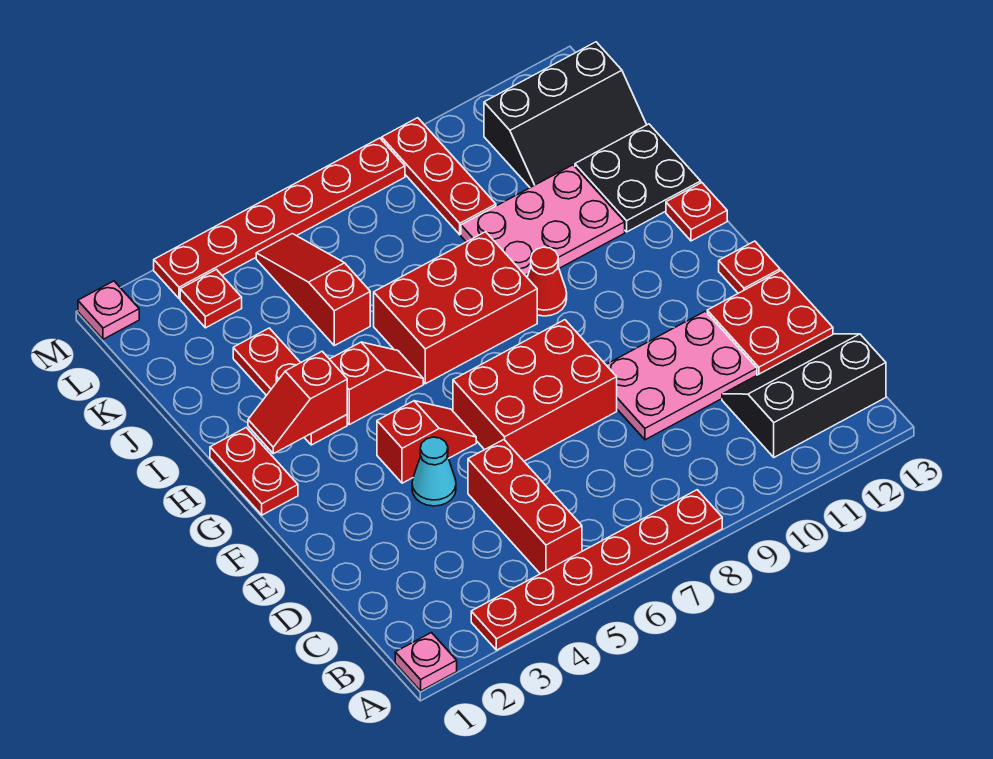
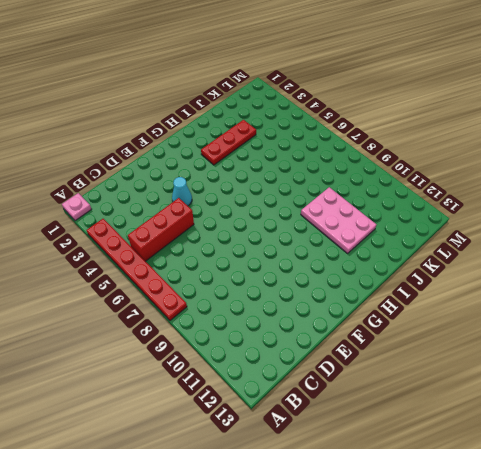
none -> black slope B11:C13 level 1 top B
none -> pink plate D9:E11 level 1
none -> red plate D12:E13 level 1

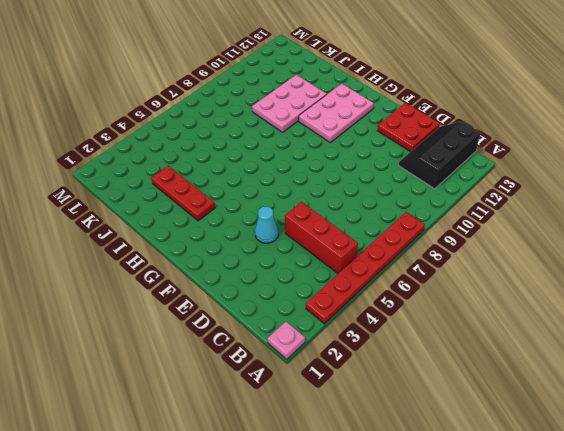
pink plate G10:H12 level 1 -> pink plate D9:E11 level 1
none -> red brick E6:F8 level 1
none -> red slope F4:F5 level 1 top 4
none -> red plate F13 level 1

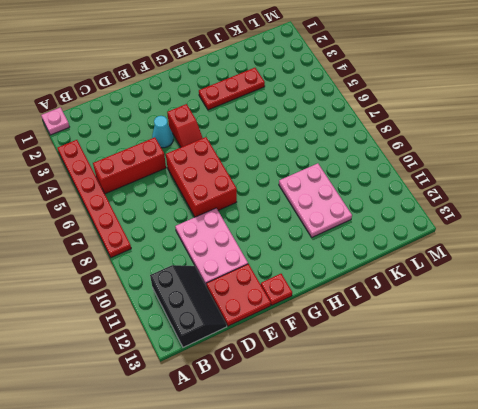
none -> red plate G1:H1 level 1
none -> red slope H4:H5 level 1 top 4
none -> red brick H6:I8 level 1

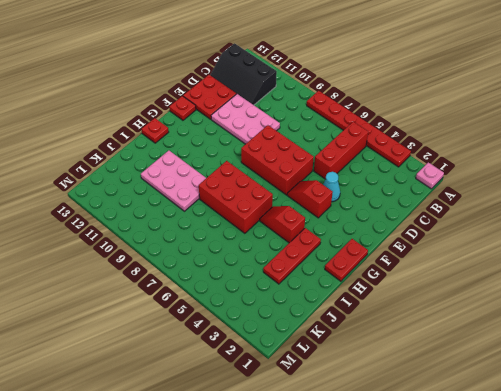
none -> red cone H9 level 1
none -> black plate I12:J13 level 1
none -> red slope J5:L5 level 1 top J

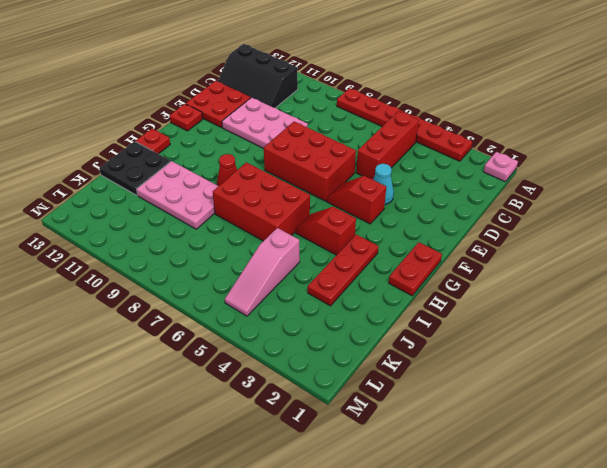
pink slope J5:L5 level 1 top J -> red slope J5:L5 level 1 top J
none -> red plate K9:M9 level 1
none -> black slope K11:L13 level 1 top L
none -> red plate L3 level 1

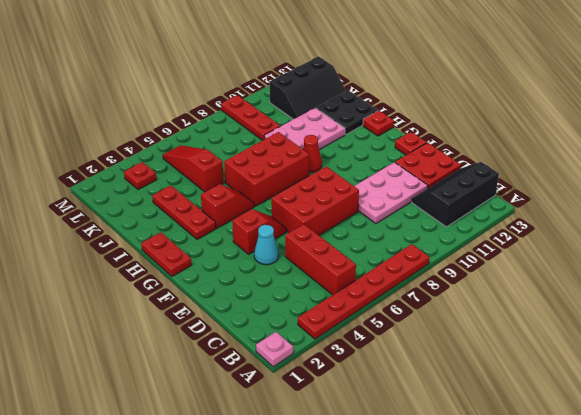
none -> pink plate M1 level 1
none -> red plate M3:M8 level 1
none -> red slope H2:H3 level 2 top 3

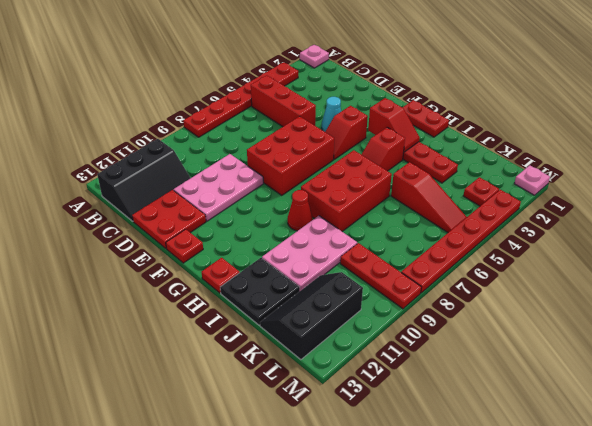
red slope G3:H3 level 2 top G -> red slope H2:H3 level 2 top 3

